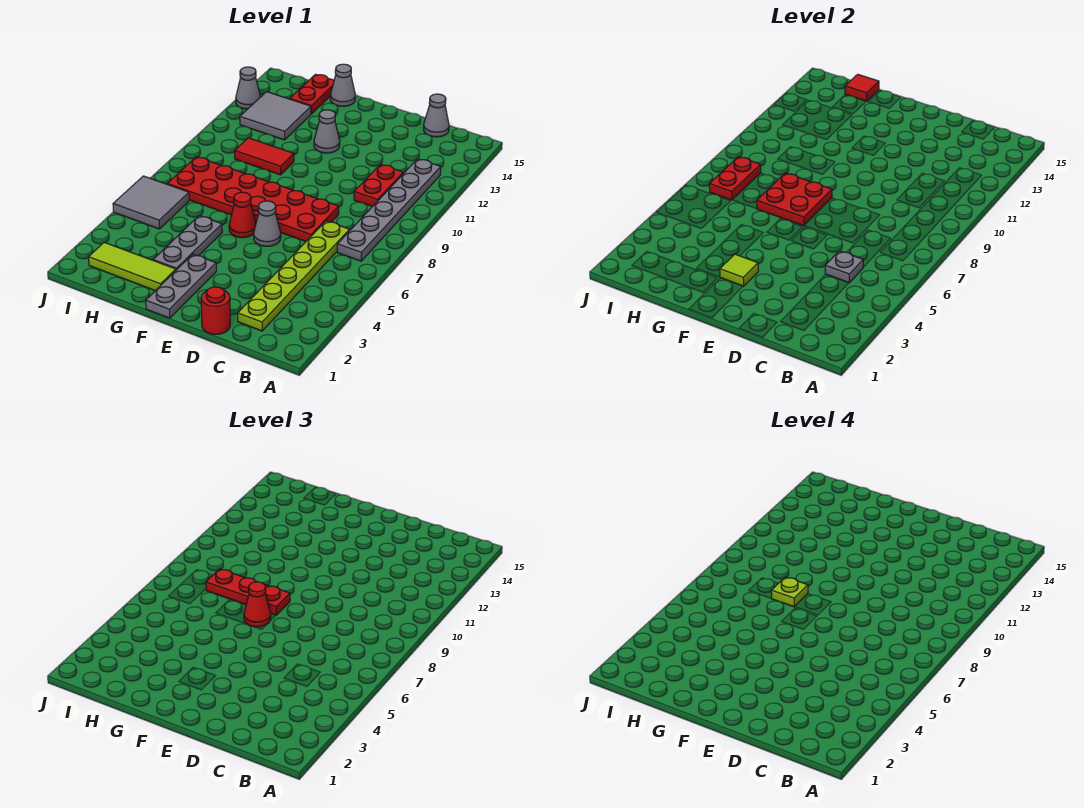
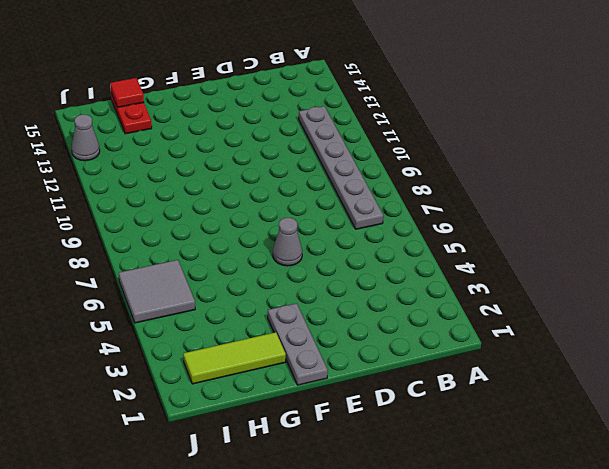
none -> lime plate C2:C7 level 1
none -> red plate C10:C11 level 1
none -> grey cone C15 level 1

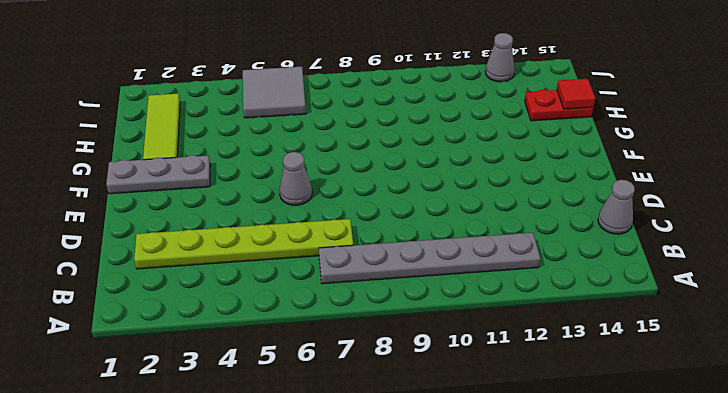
none -> red plate C10:C11 level 1
none -> red round brick D1 level 1
none -> red plate D7:I8 level 1

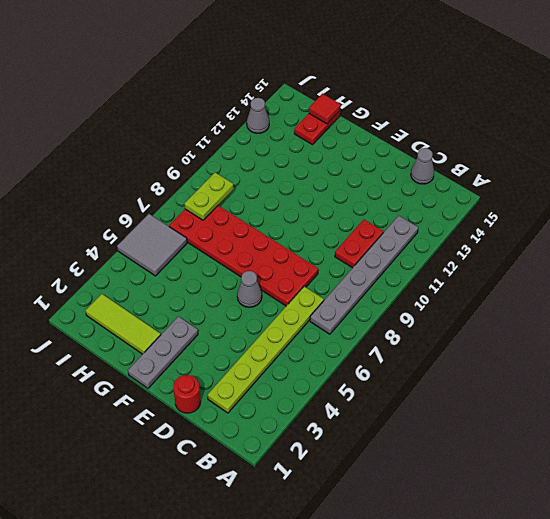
lime plate I8:I9 level 2 -> red plate I7:I8 level 2
none -> red cone F6 level 1
none -> grey cone F12 level 1
none -> grey plate G3:G5 level 1

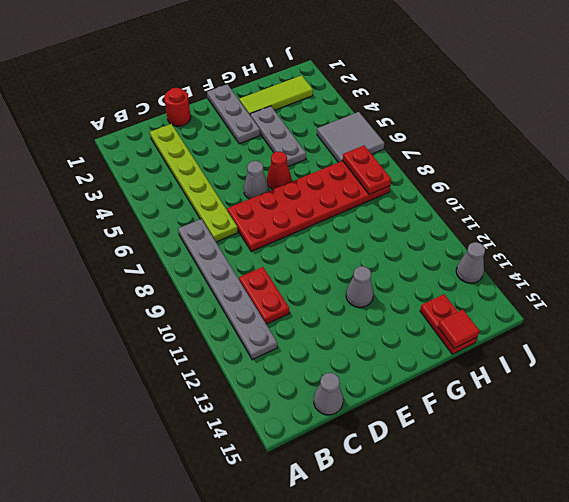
none -> red tile G10:H10 level 1
none -> grey cone G15 level 1
none -> grey tile H12:I13 level 1

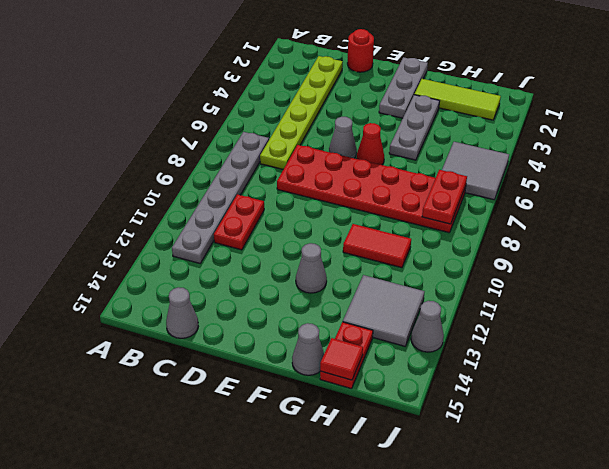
none -> grey plate C5 level 2
none -> lime tile F3 level 2
none -> red plate F7:G8 level 2

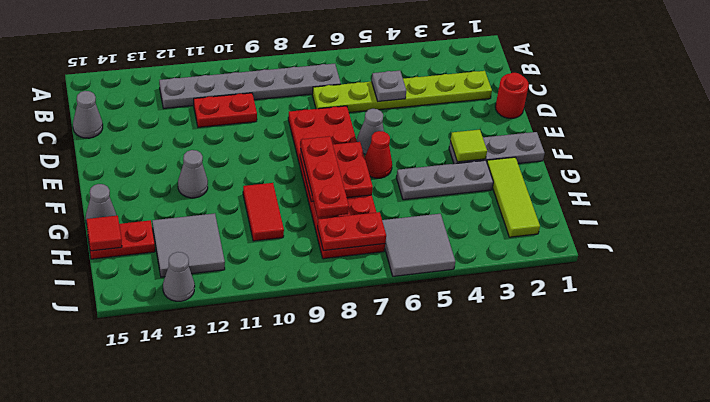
none -> red cone F7 level 3
none -> lime plate G8 level 4

